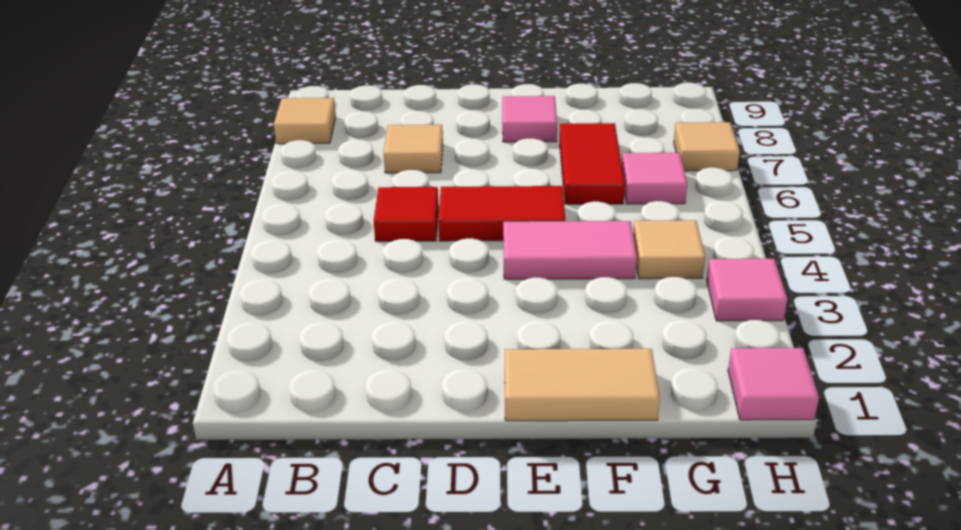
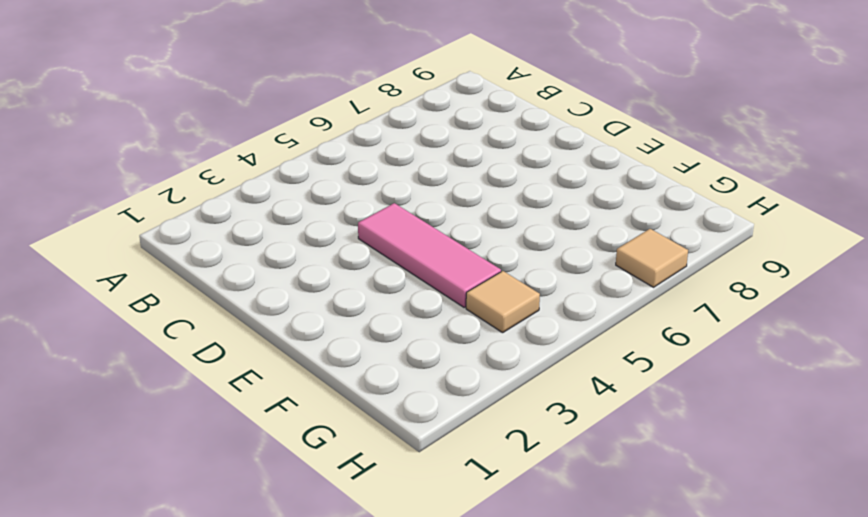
pink tile D4:F4 level 1 -> pink tile E4:F4 level 1
none -> tan tile A8 level 1
none -> red tile C5 level 1
none -> tan tile C7 level 1

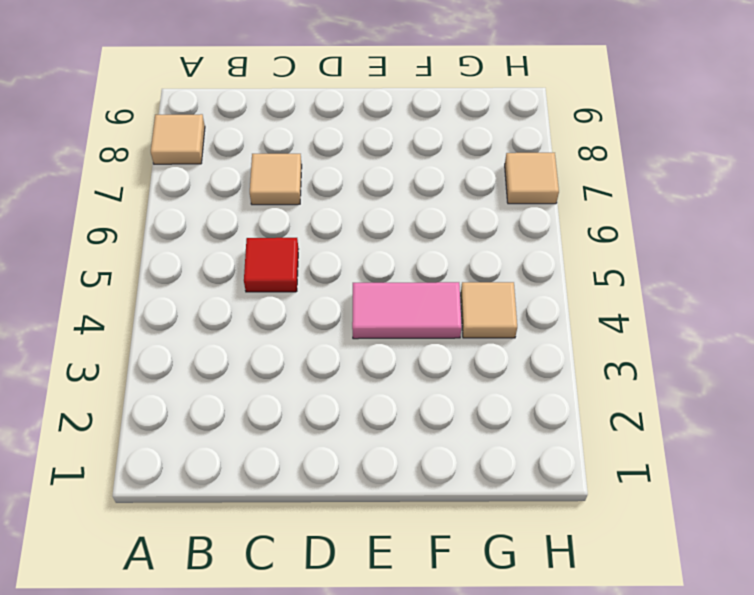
none -> red tile D5:E5 level 1
none -> tan tile E1:F1 level 1
none -> pink tile E8 level 1

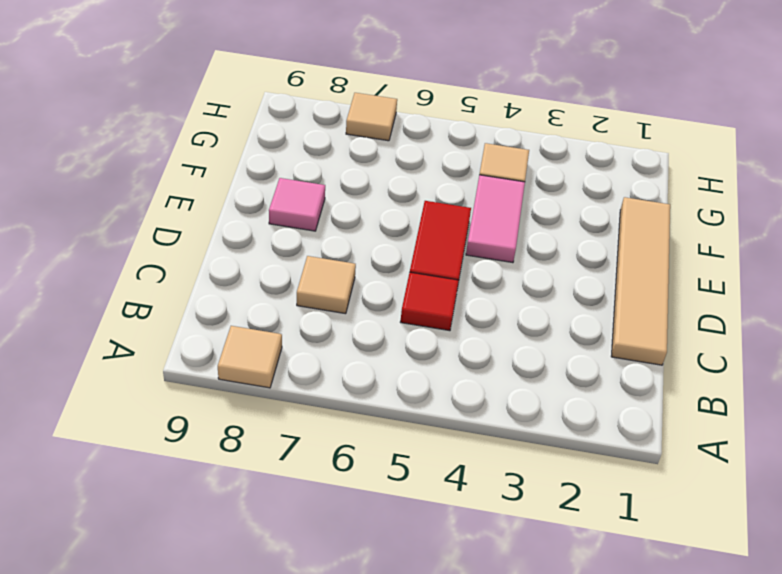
tan tile C1:F1 level 1 -> tan tile E1:F1 level 1
none -> red tile F6:F7 level 1
none -> pink tile G6 level 1
none -> pink tile H1 level 1

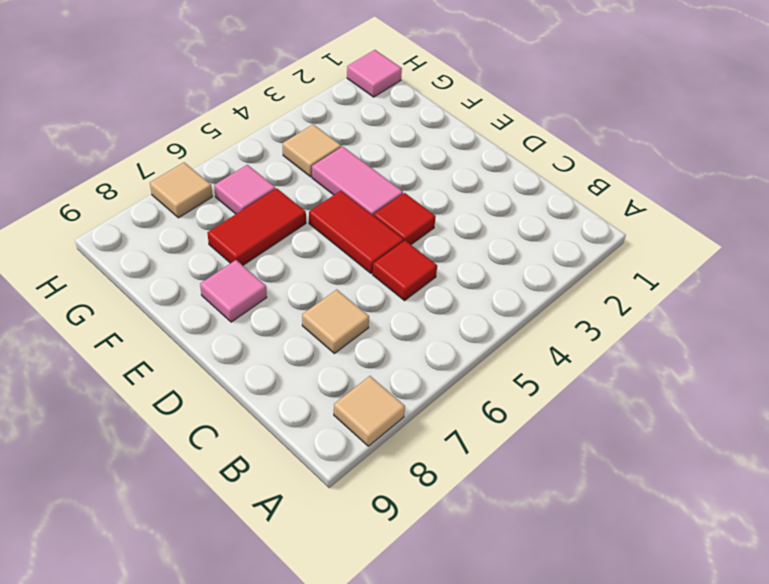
red tile D4 level 1 -> none
none -> tan tile E1:F1 level 1
none -> pink tile H3 level 1

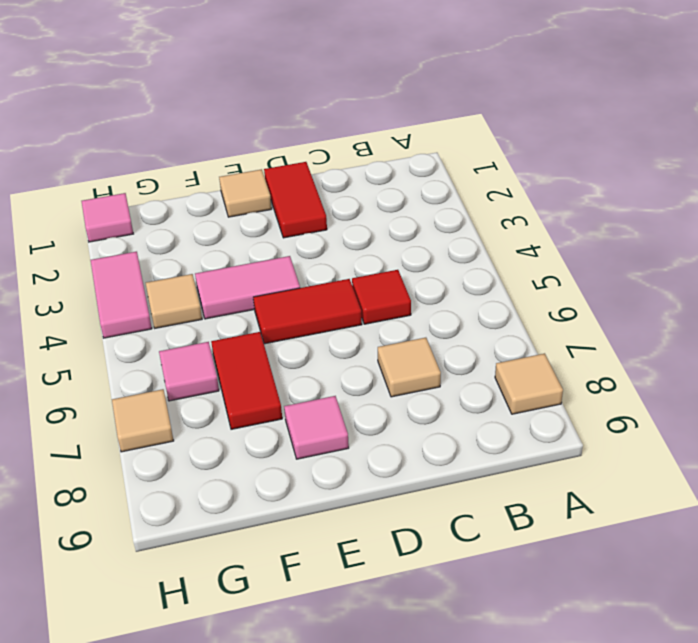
red tile D1:D2 level 1 -> none
tan tile E1 level 1 -> tan tile E1:F1 level 1
pink tile H3:H4 level 1 -> pink tile H3 level 1

